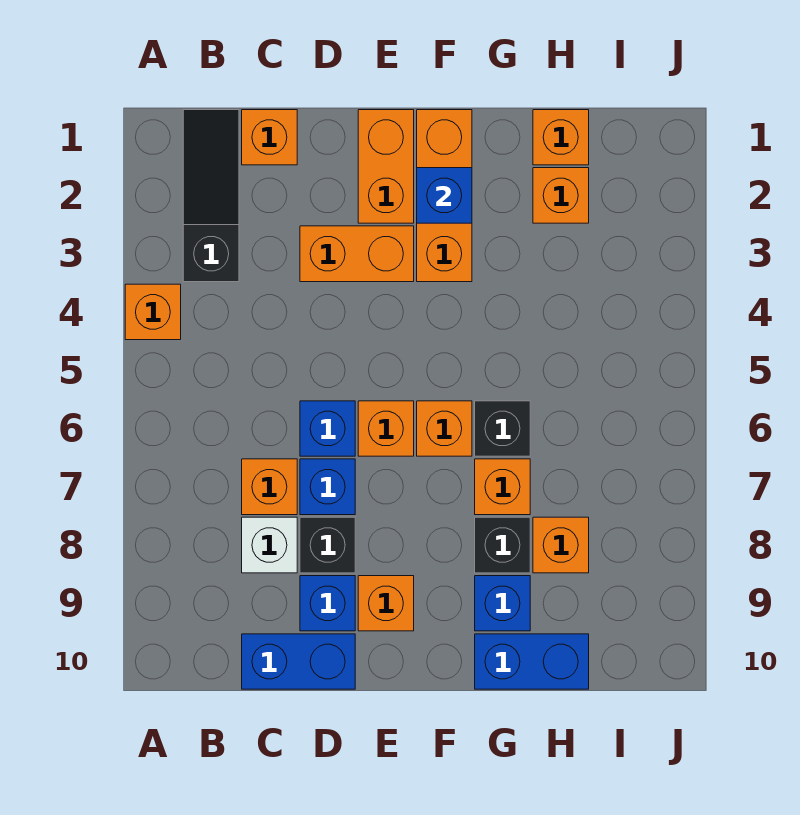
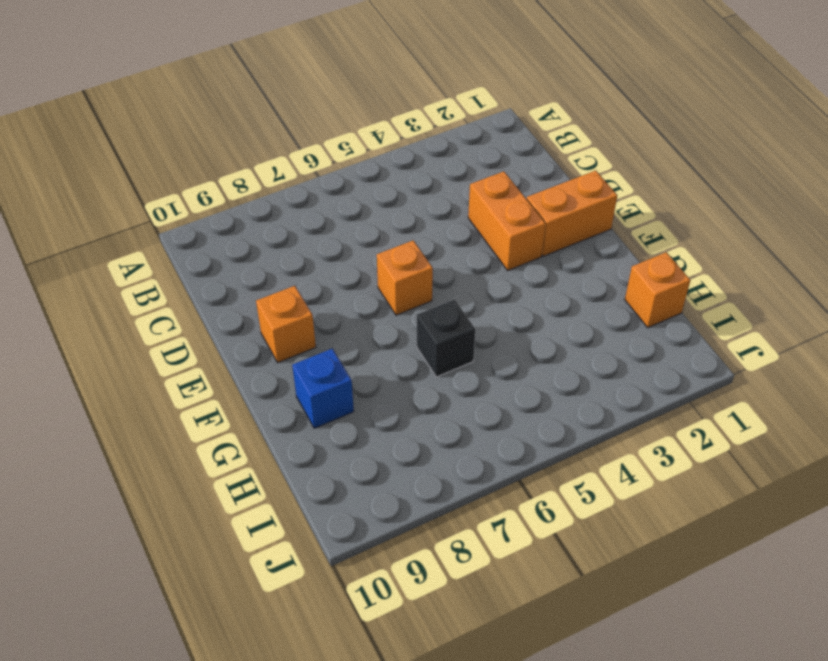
none -> orange brick A4 level 1
none -> black slope B1:B3 level 1 top 3
none -> orange brick C1 level 1

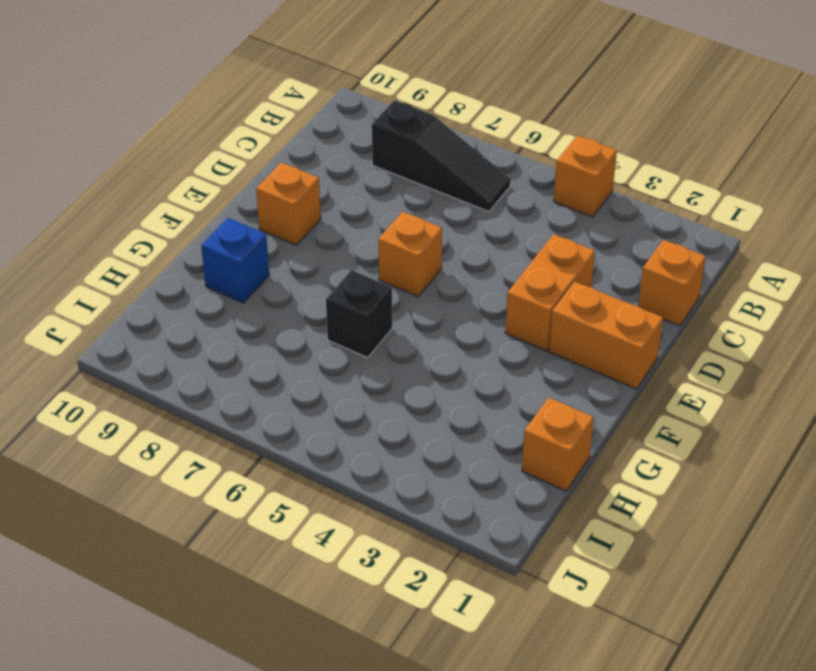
black slope B6:B8 level 1 top 8 -> black slope B1:B3 level 1 top 3
none -> orange brick C7 level 1
none -> white brick C8 level 1
none -> blue brick C10:D10 level 1

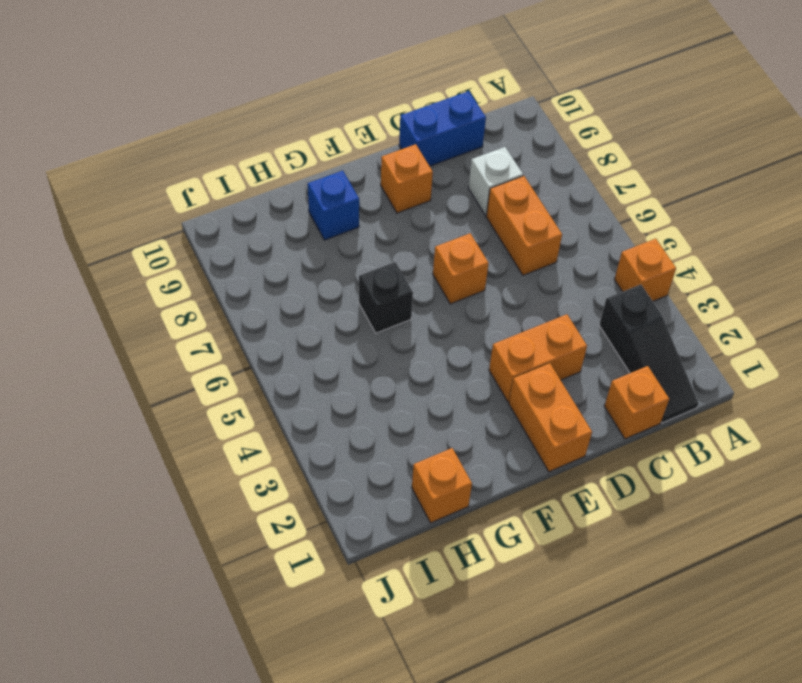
orange brick C6:C7 level 1 -> orange brick C7 level 1
none -> blue brick D6 level 1
none -> blue brick D7 level 1
none -> black brick D8 level 1

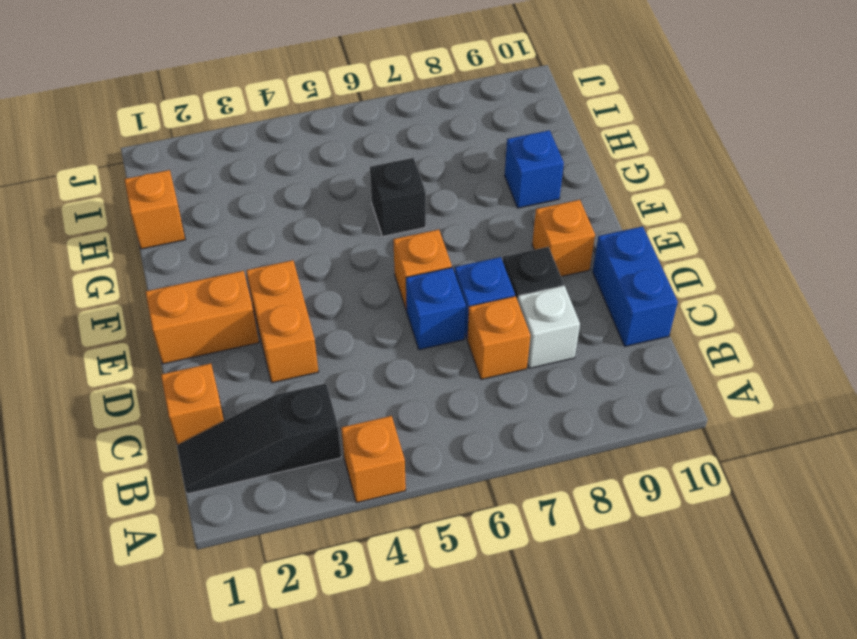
none -> blue brick D9 level 1
none -> orange brick F1:F3 level 1
none -> orange brick F6 level 1

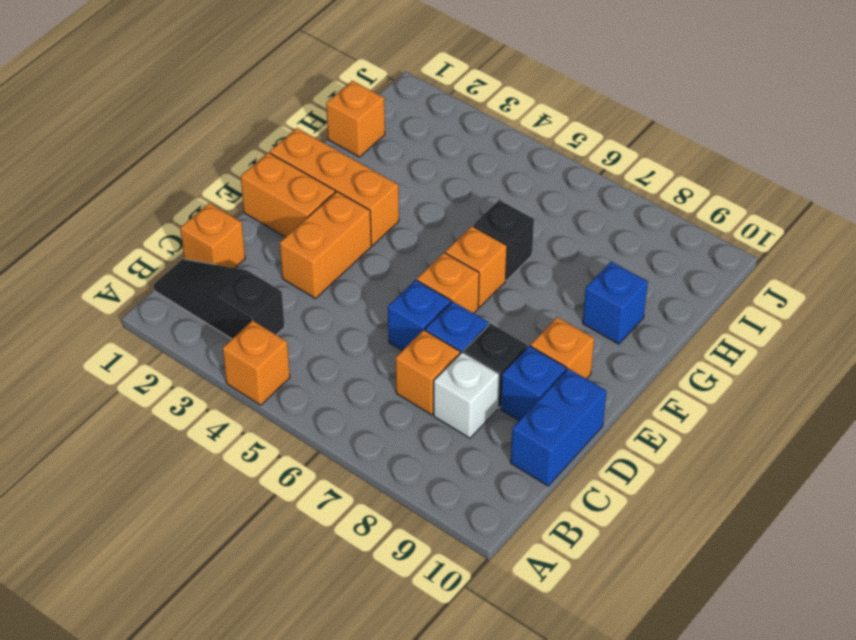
none -> orange brick G7 level 1
none -> black brick G8 level 1
none -> blue brick G10:H10 level 1

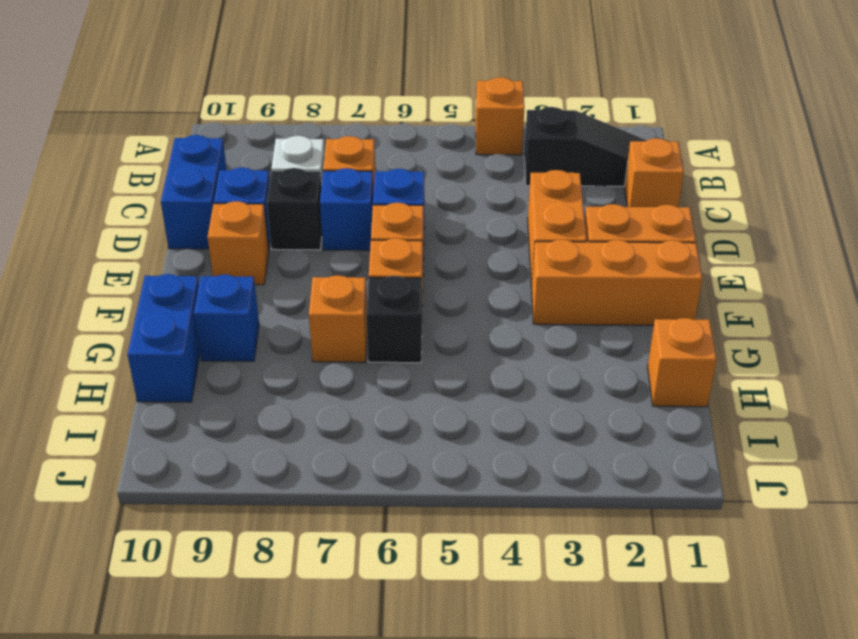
none -> black brick G8 level 1
none -> orange brick H2 level 1
none -> orange brick H8 level 1

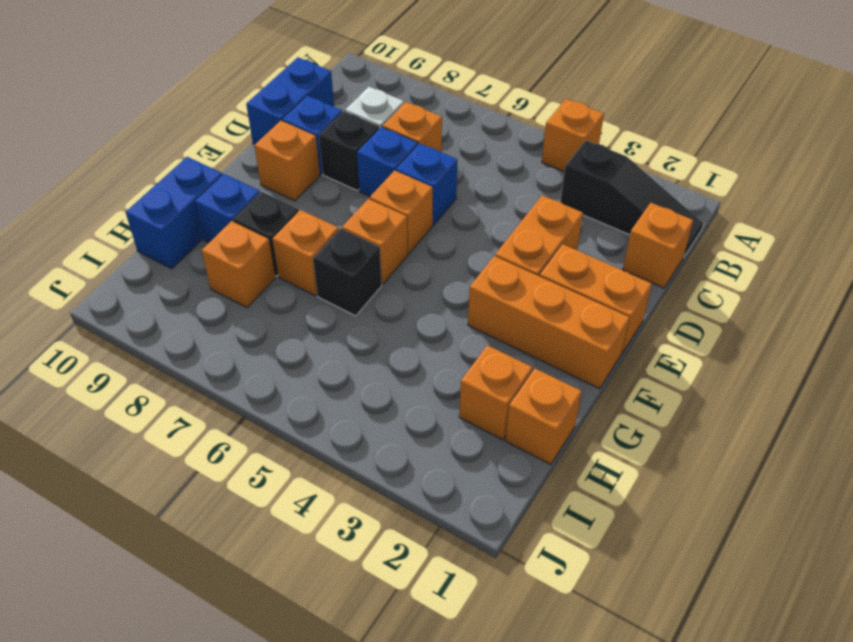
none -> blue brick F2 level 2

